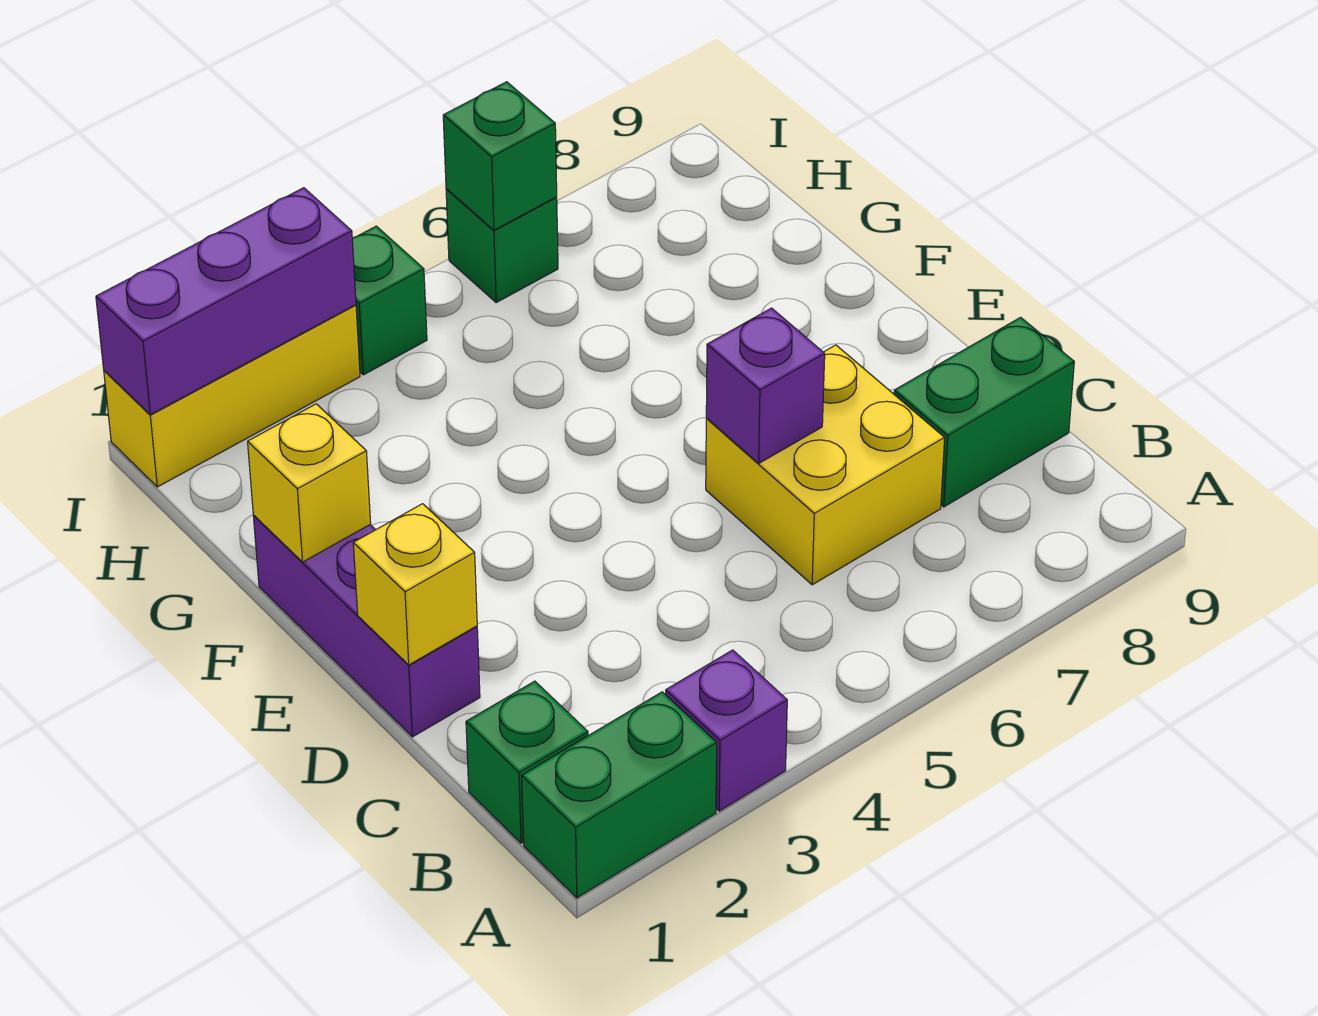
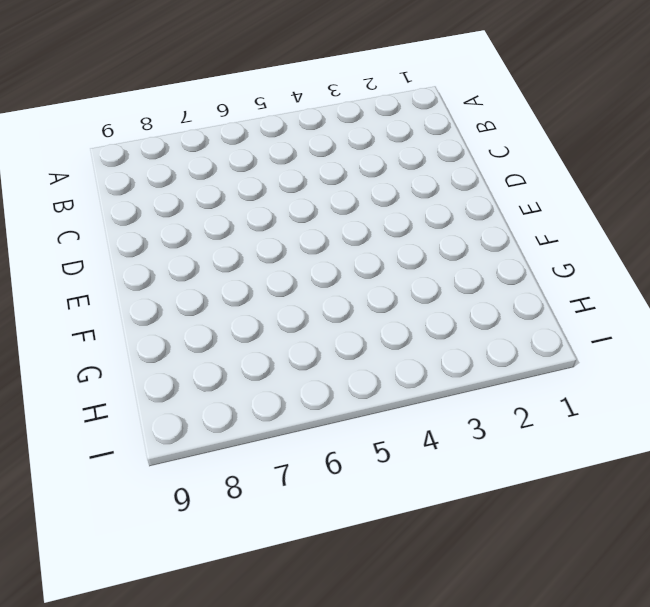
none -> green brick A1:A2 level 1
none -> purple brick A3 level 1
none -> green brick B1 level 1

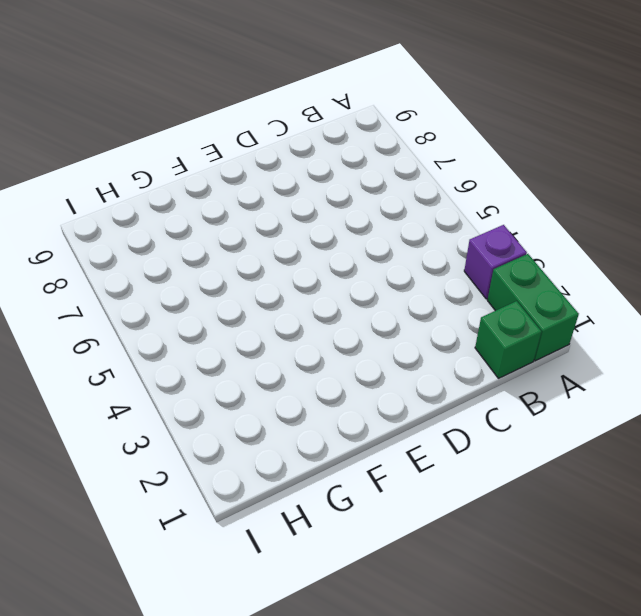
none -> yellow brick C6:D7 level 1
none -> green brick C8:C9 level 1
none -> purple brick D1:F1 level 1

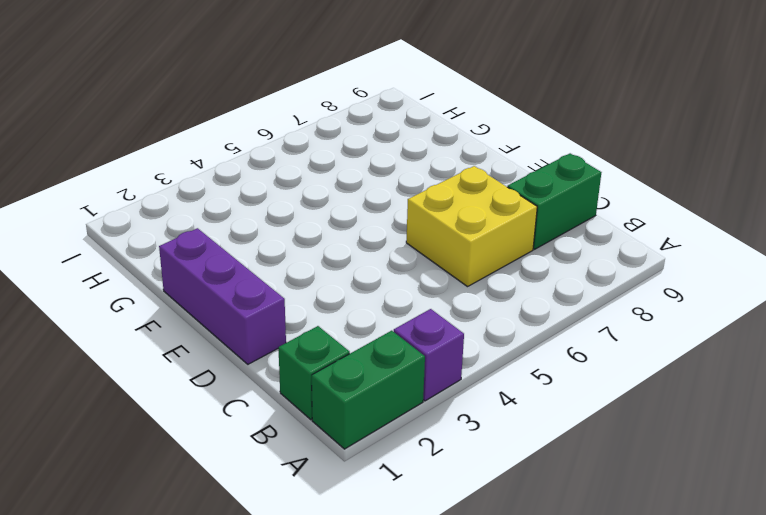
none -> yellow brick I1:I3 level 1
none -> green brick I4 level 1
none -> green brick I6 level 1

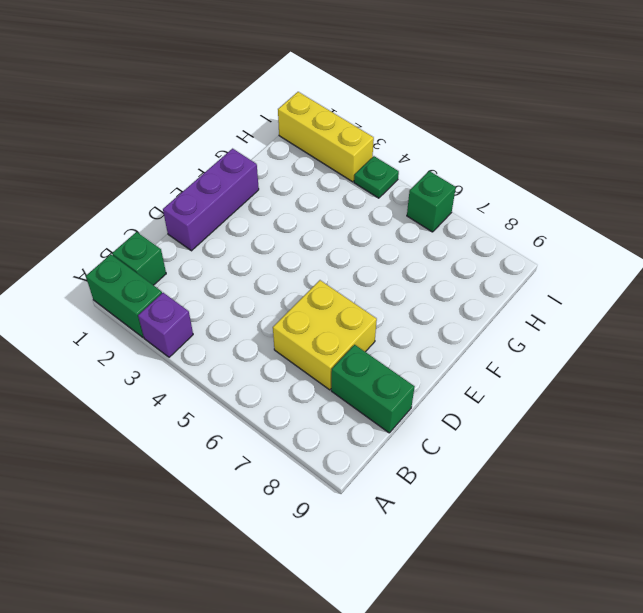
green plate I4 level 1 -> green brick I4 level 1
none -> yellow brick D1 level 2
none -> purple brick D6 level 2
none -> yellow brick F1 level 2

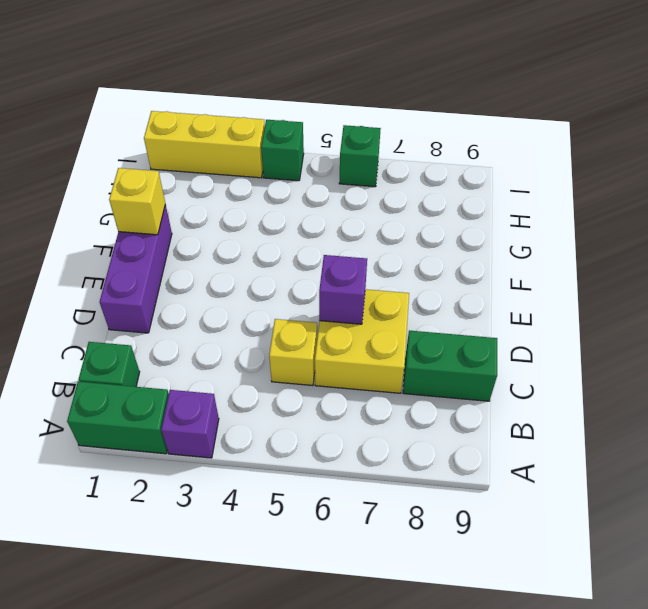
yellow brick C5 level 1 -> yellow brick D1 level 2
none -> purple brick I1:I3 level 2
none -> green brick I6 level 2

